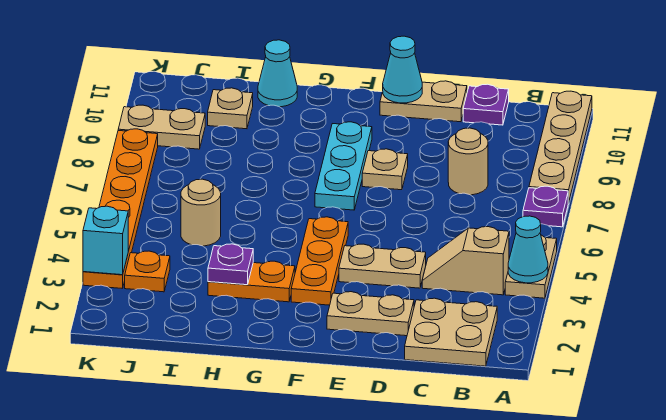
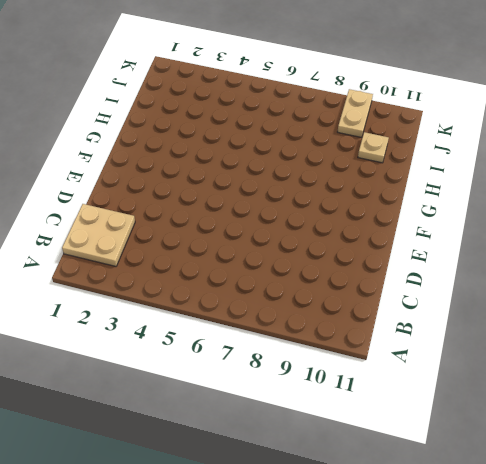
none -> tan plate A4:A5 level 1
none -> purple plate A7 level 1
none -> tan plate A8:A11 level 1

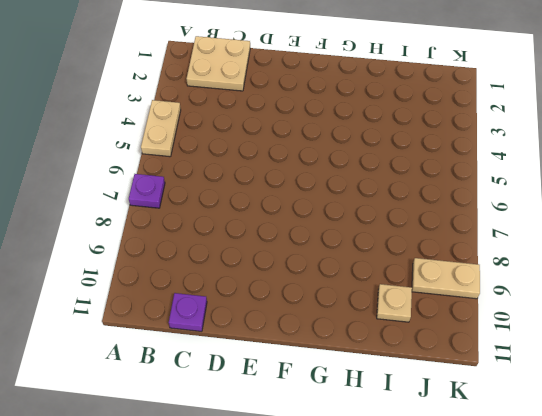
none -> tan plate A8:A11 level 1
none -> tan slope B4:C4 level 1 top B
none -> tan round brick C8 level 1

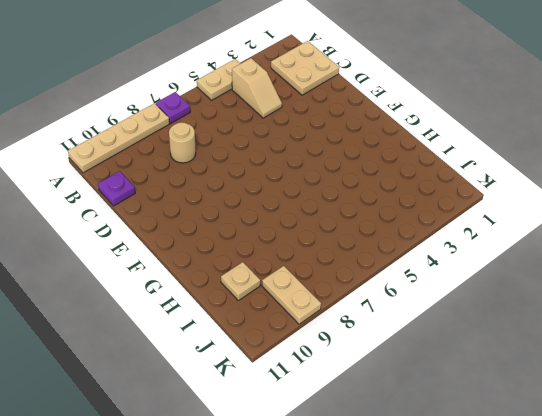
none -> tan plate D2:E2 level 1
none -> tan plate D4:E4 level 1
none -> tan plate D11:E11 level 1

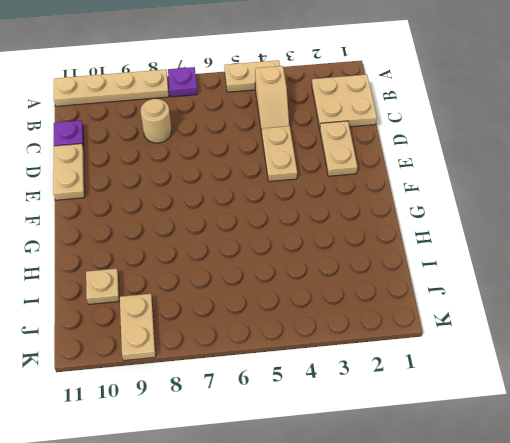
none -> tan plate E8 level 1
none -> orange plate F3:F5 level 1
none -> cyan plate F7:F9 level 1

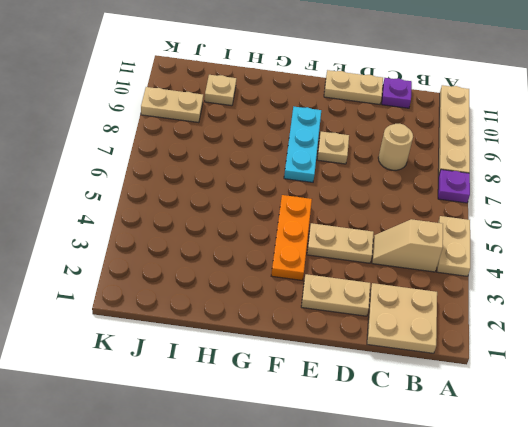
none -> orange plate G3:H3 level 1
none -> cyan cone H11 level 1
none -> tan round brick I5 level 1

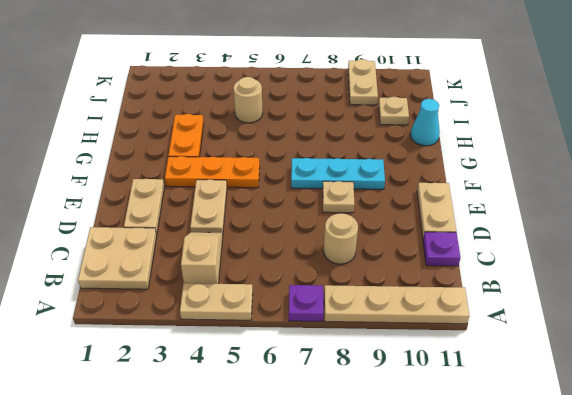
none -> orange plate J3 level 1
none -> orange plate K3:K8 level 1
none -> cyan cone A4 level 2

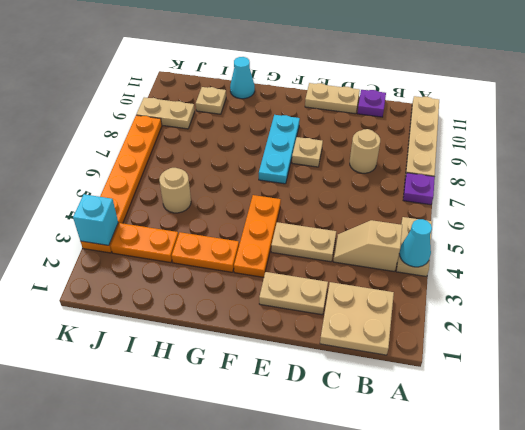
orange plate I3:J3 level 1 -> orange plate J3 level 1
none -> cyan cone E11 level 2
none -> purple plate H3 level 2

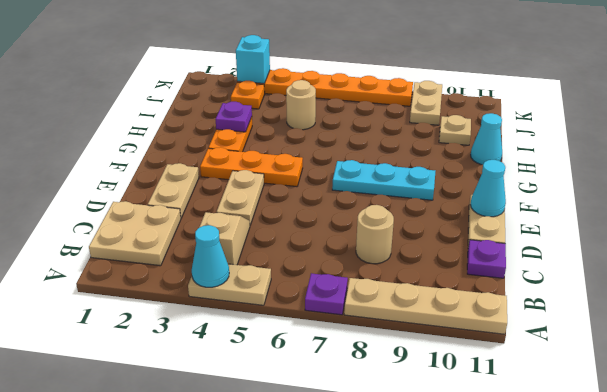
none -> tan plate E8 level 1

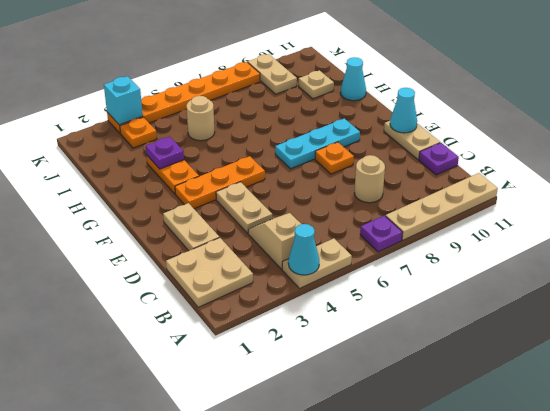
orange plate E8 level 1 -> tan plate E8 level 1

